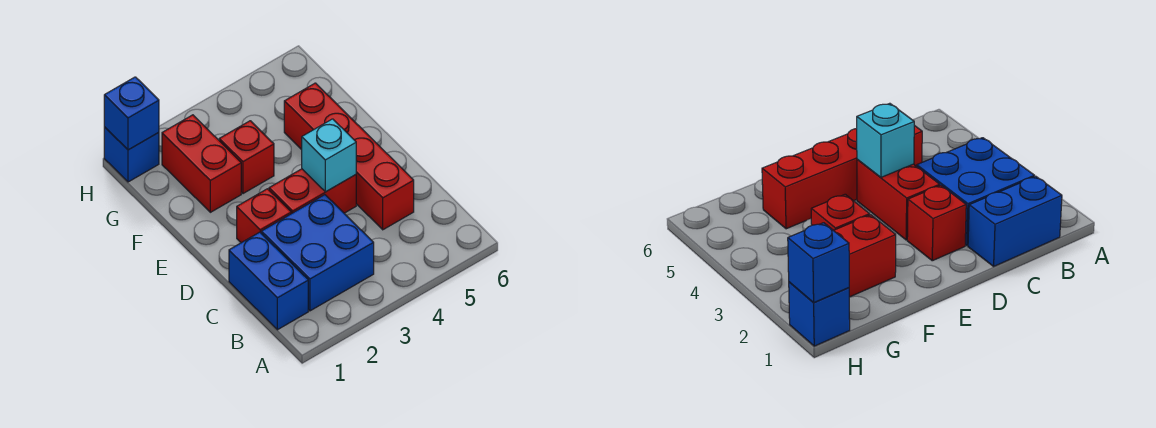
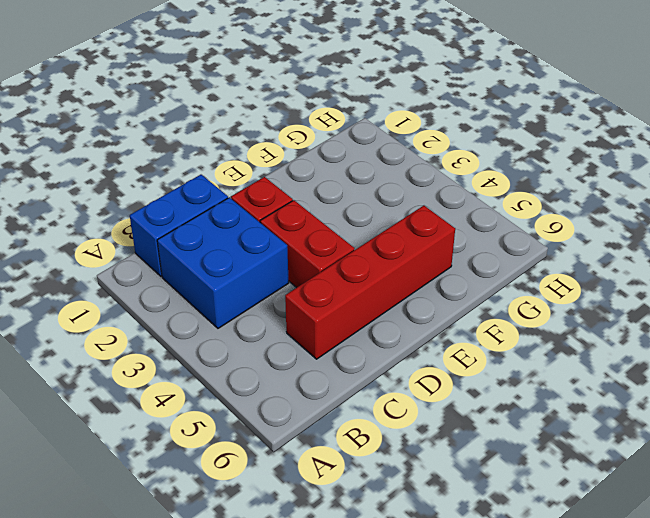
none -> red brick F2:G2 level 1
none -> red brick F3 level 1

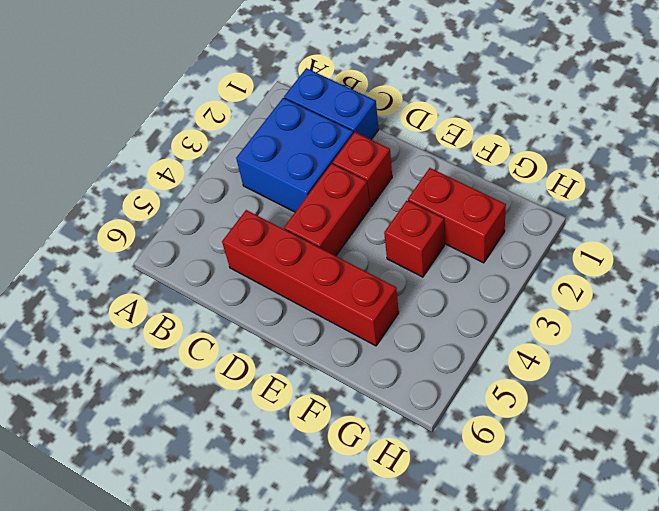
none -> blue brick H1 level 1
none -> cyan brick D4 level 2

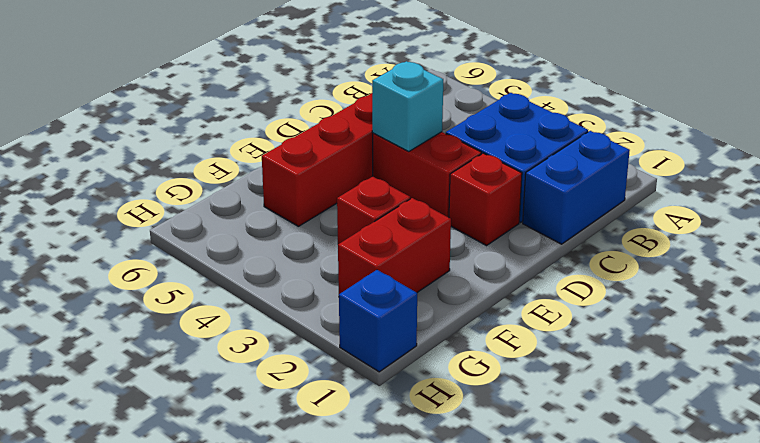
none -> blue brick H1 level 2

